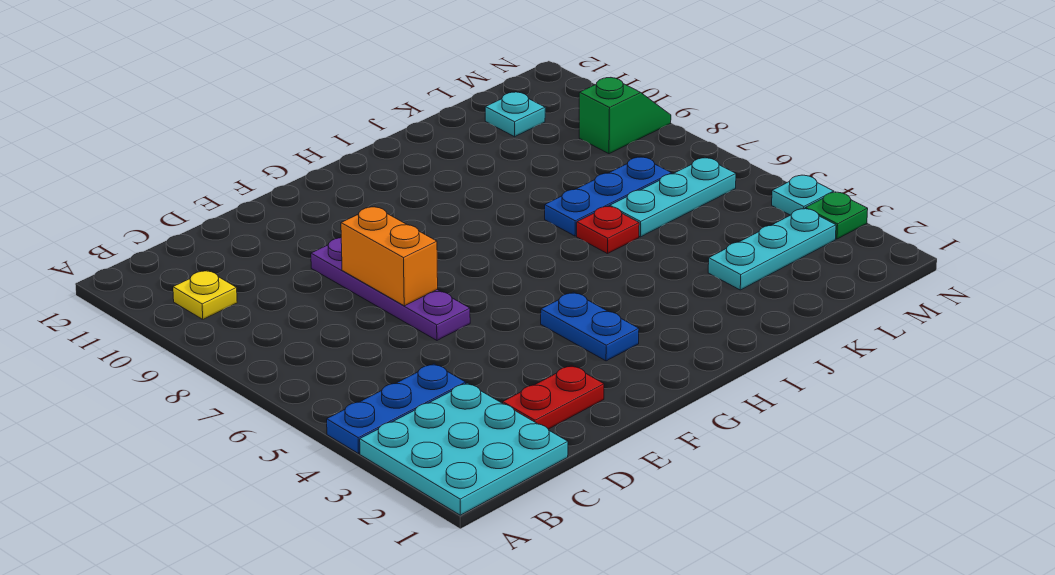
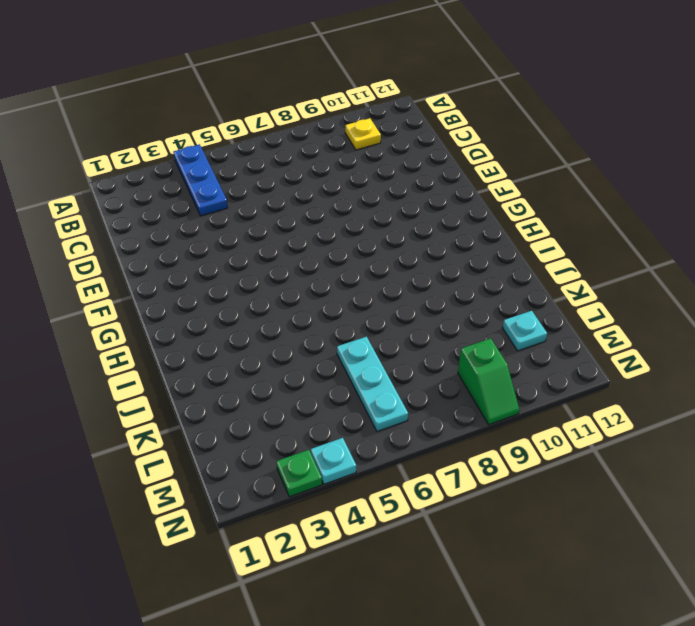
none -> cyan plate A1:C3 level 1
none -> red plate D2:E2 level 1
none -> purple plate E6:E9 level 1

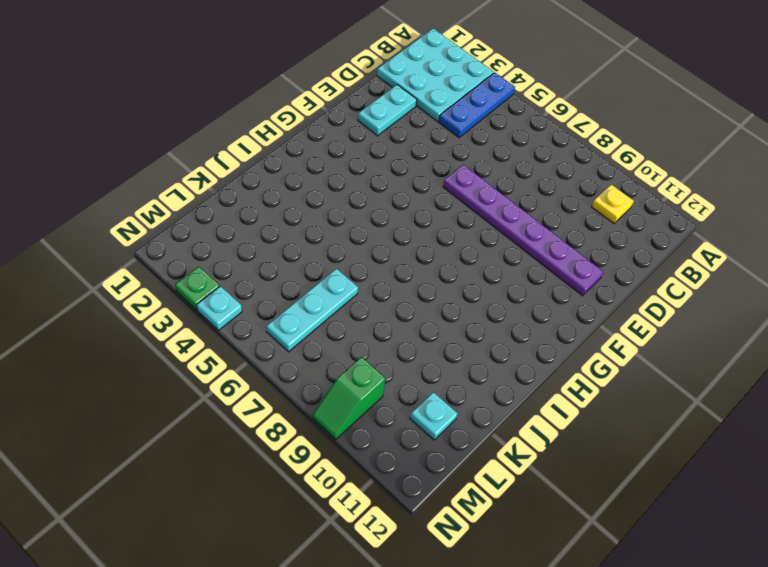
cyan plate D2:E2 level 1 -> red plate D2:E2 level 1
purple plate E6:E11 level 1 -> purple plate E6:E9 level 1
none -> blue plate G3:G4 level 1
none -> red plate J6 level 1
none -> blue plate J7:L7 level 1

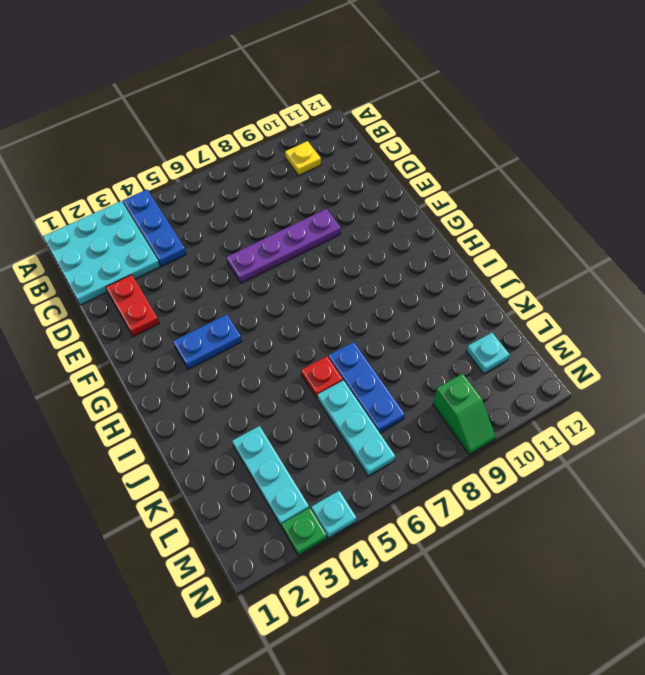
none -> orange brick E7:E8 level 2

